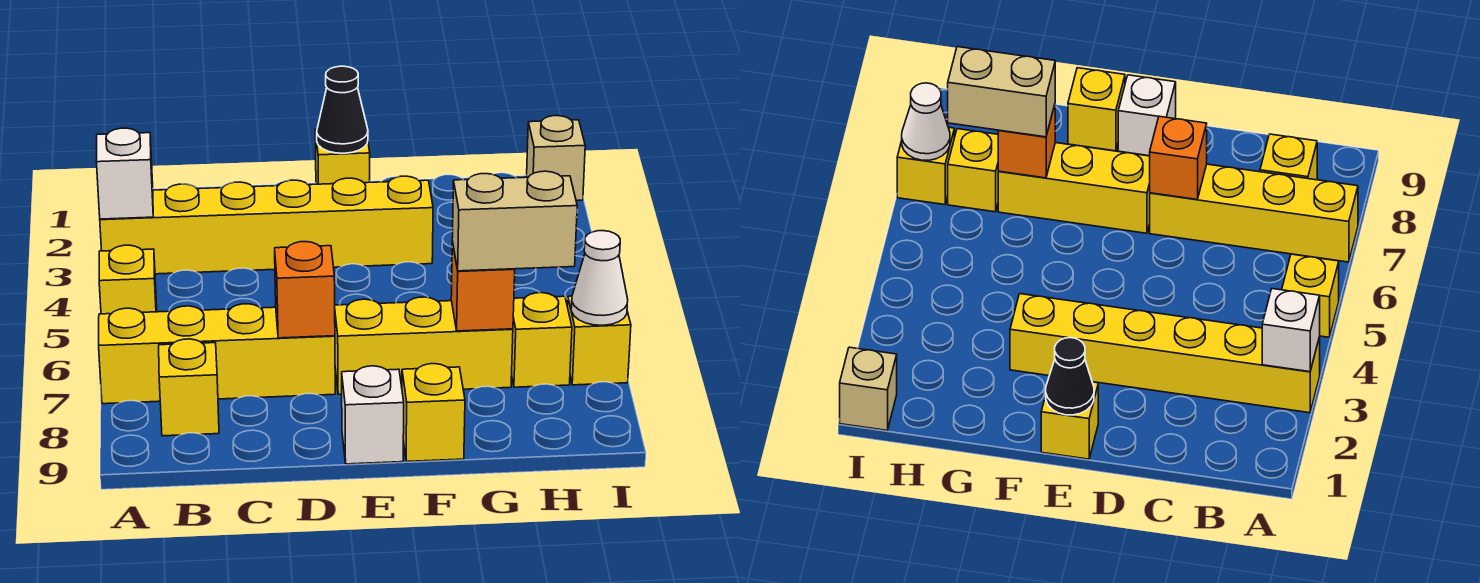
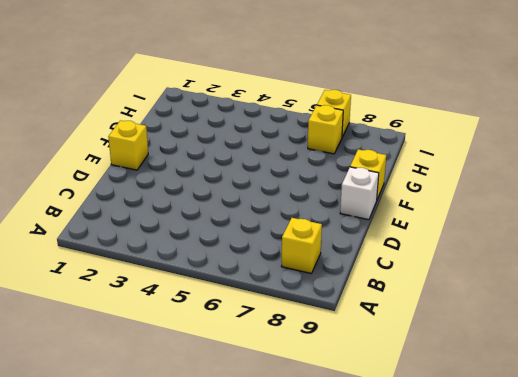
none -> yellow brick A3:F3 level 1
none -> yellow brick A5 level 1
none -> yellow brick A7:D7 level 1

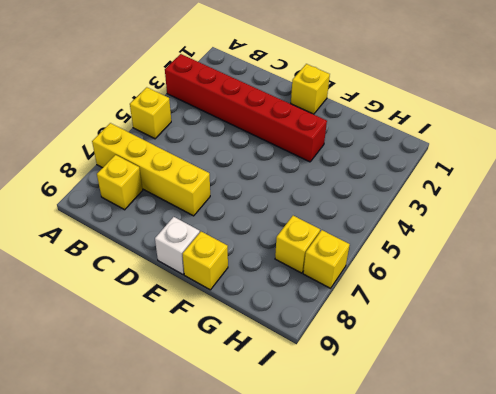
red brick A3:F3 level 1 -> yellow brick A3:F3 level 1
none -> yellow brick E7:G7 level 1
none -> tan brick I1 level 1
none -> white brick A3 level 2

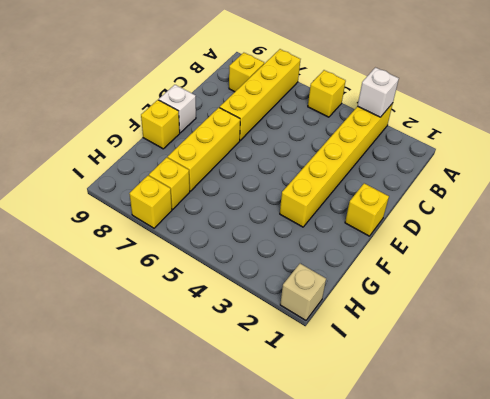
none -> orange brick D7 level 2
none -> black cone E1 level 2
none -> orange brick G7 level 2

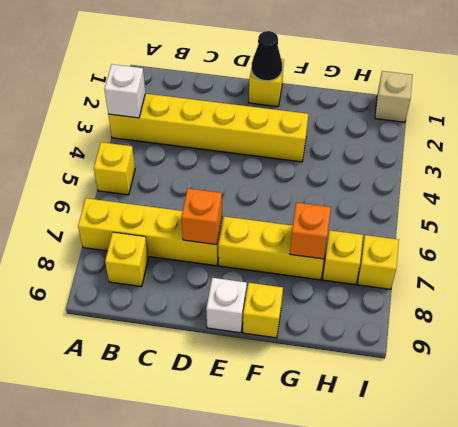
none -> white cone I7 level 2
none -> tan brick G7:H7 level 3

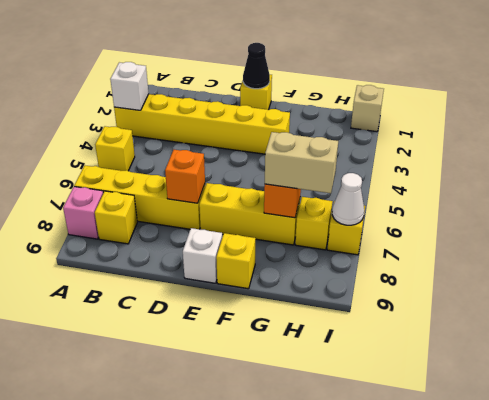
pink brick A8 level 1 -> none

